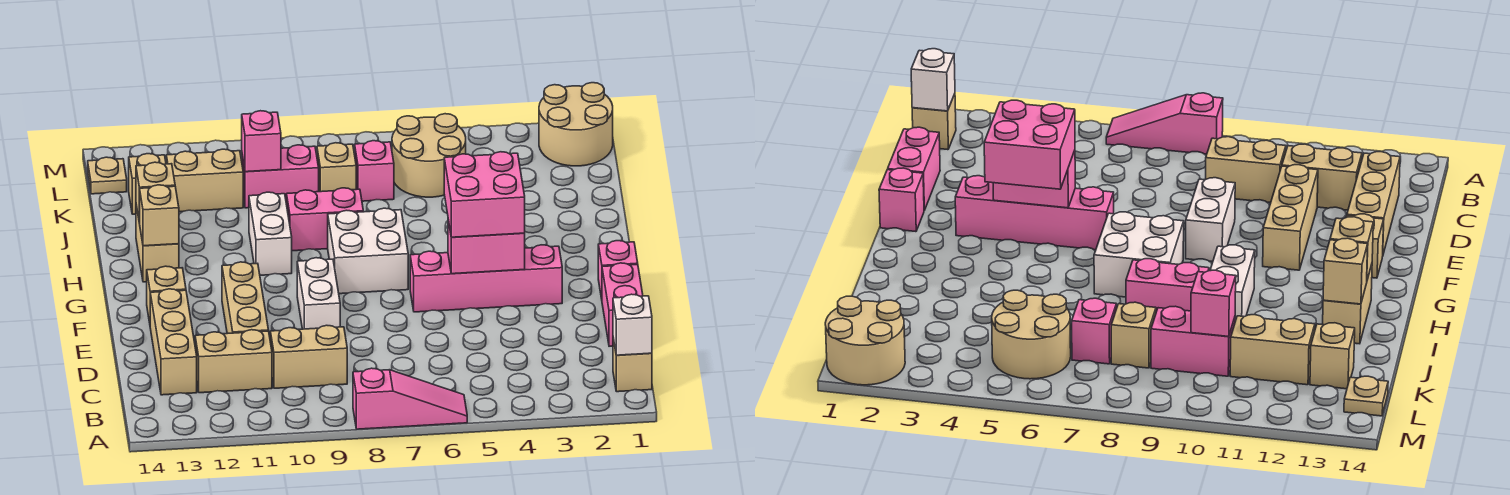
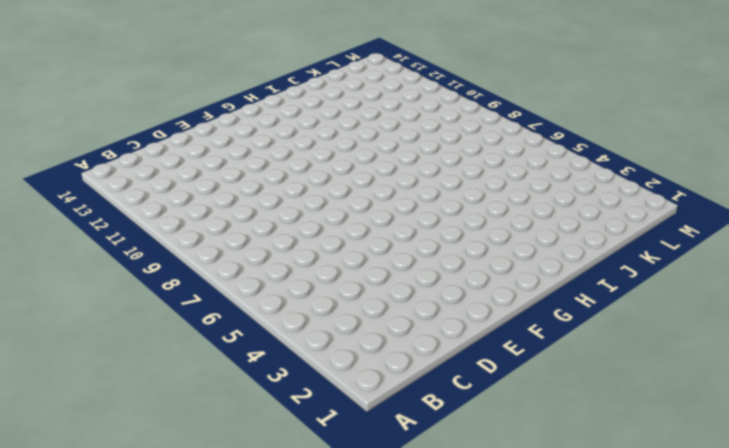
none -> pink slope A6:A8 level 1 top 8
none -> tan brick B1 level 1
none -> tan brick C9:C10 level 1

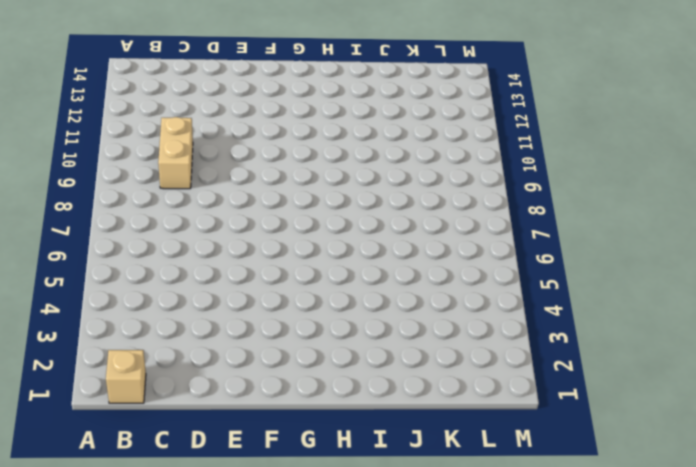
none -> pink slope A6:A8 level 1 top 8
none -> tan brick C11:C12 level 1
none -> tan brick C13:E13 level 1

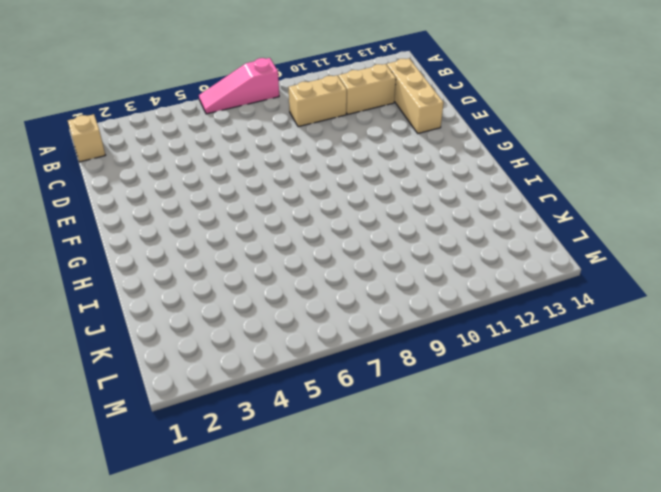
none -> pink brick D1:E1 level 1
none -> tan brick D11:F11 level 1
none -> white brick E9:F9 level 1

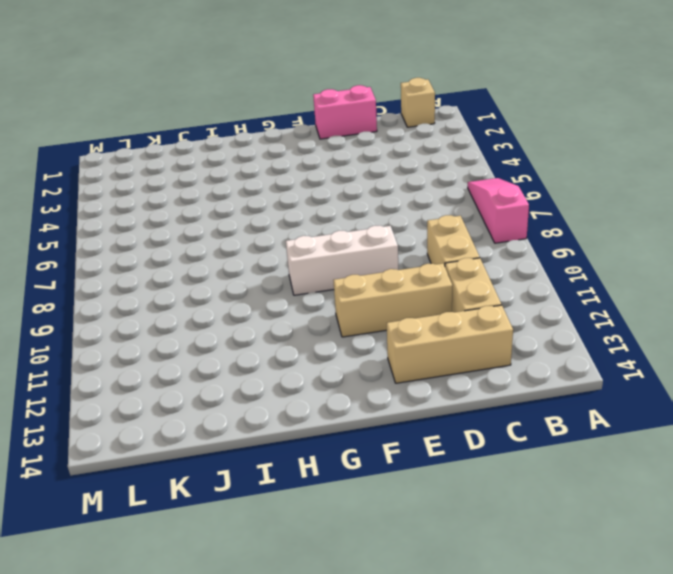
white brick E9:G9 level 1 -> white brick E9:F9 level 1
none -> pink brick F1 level 1
none -> pink brick F3:F6 level 1
none -> tan brick F13 level 1

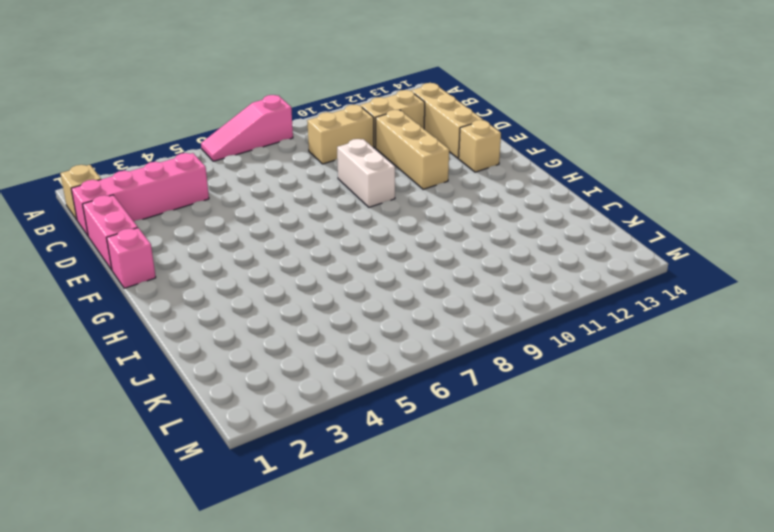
pink brick C1:C4 level 1 -> pink brick F3:F6 level 1
none -> white brick G7:H8 level 1
none -> white brick H10:I10 level 1
none -> tan brick H13:I13 level 1

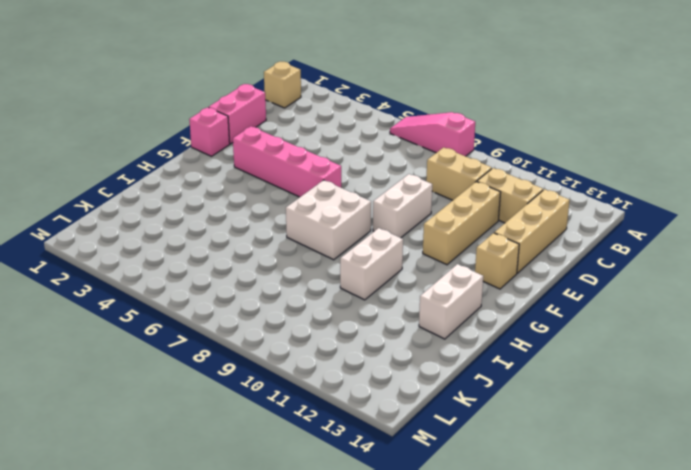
white brick H13:I13 level 1 -> tan brick H13:I13 level 1
none -> pink brick I8:I9 level 1
none -> tan round brick K5:L6 level 1
none -> pink brick K7 level 1

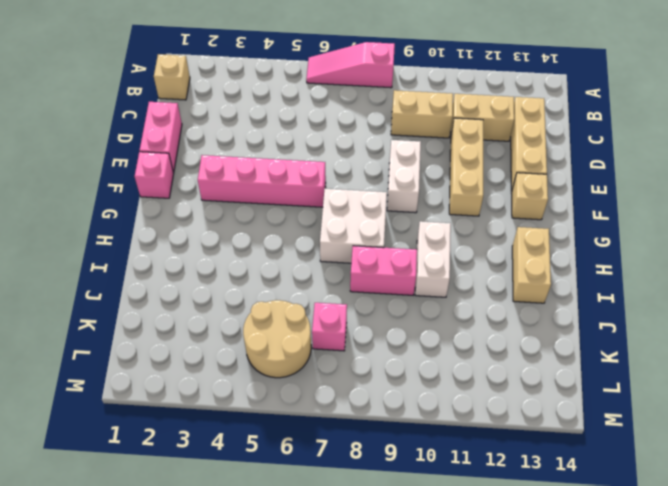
none -> tan brick K8 level 1
none -> pink brick K9:K10 level 1
none -> tan brick K11:K12 level 1

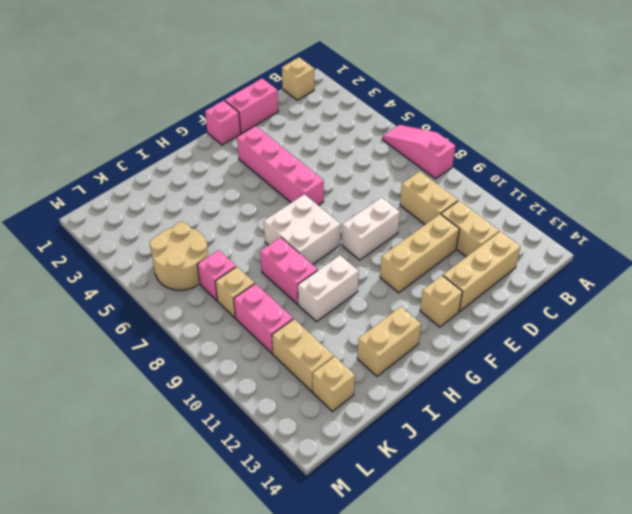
none -> tan round brick L1:M2 level 1
none -> tan plate L14 level 1
none -> white brick B1 level 2

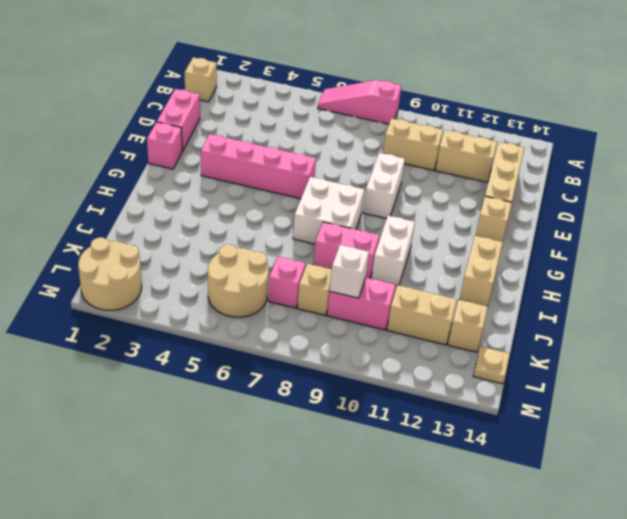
white brick K9 level 2 -> white brick B1 level 2
none -> tan brick D11:F11 level 1
none -> pink brick F4:F5 level 2
none -> tan brick H13 level 2

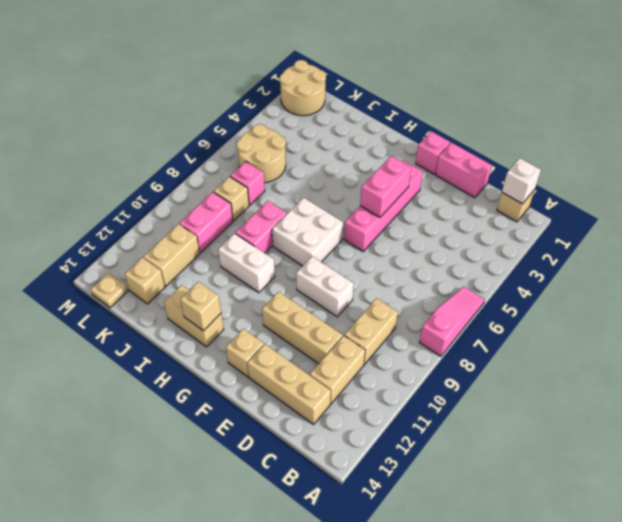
none -> tan brick I13 level 2
none -> pink brick K10 level 2
none -> pink brick F4:G5 level 3

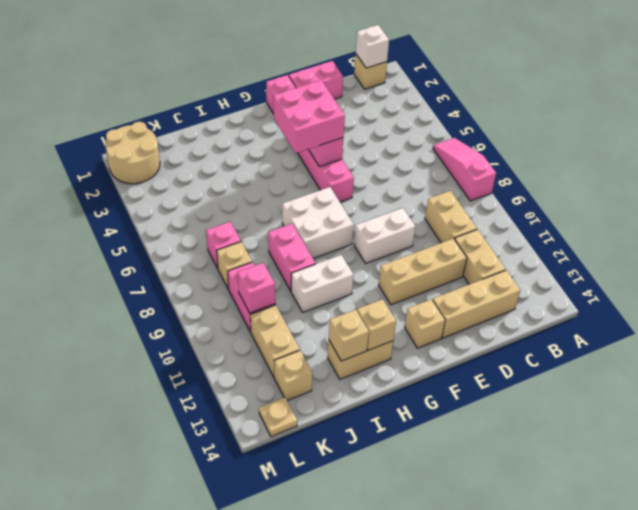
none -> tan round brick K5:L6 level 1

